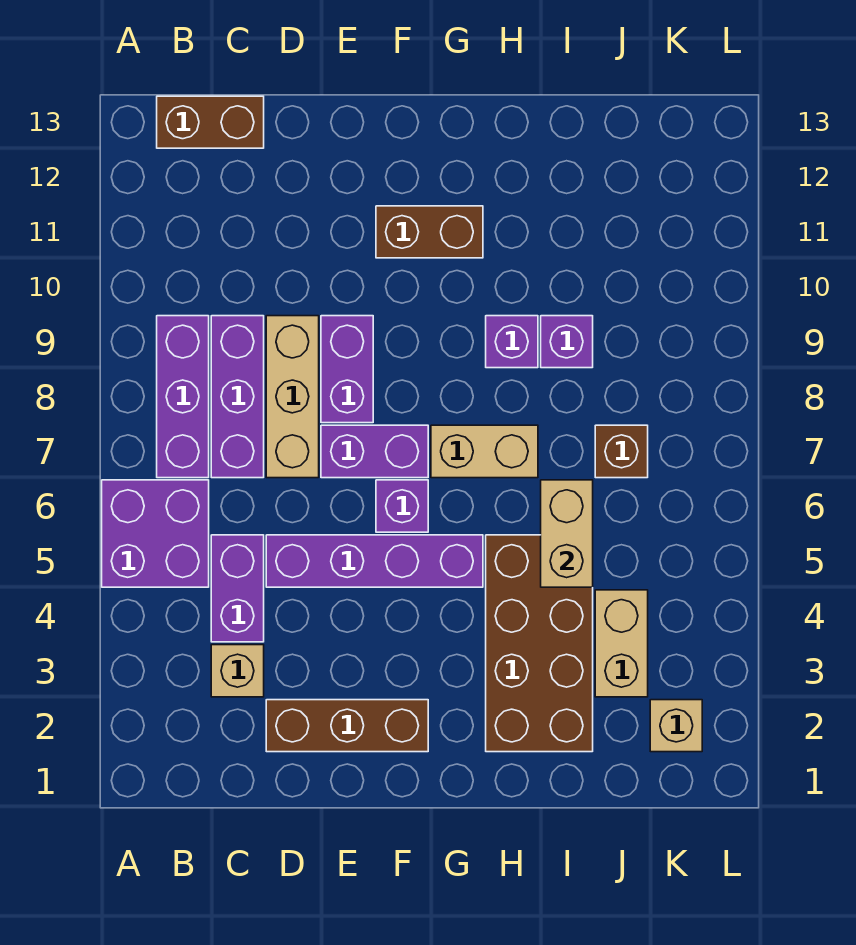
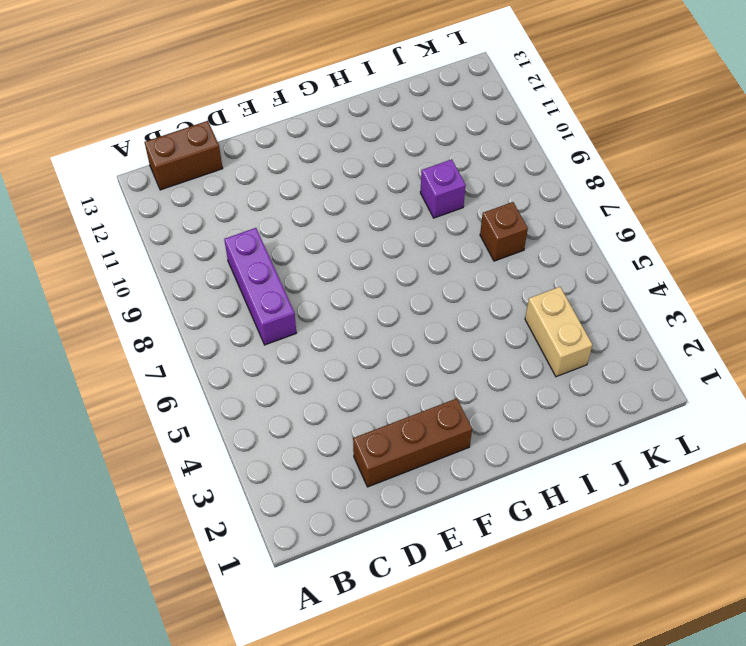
none -> purple brick A5:B6 level 1
none -> purple brick B7:B9 level 1
none -> tan brick C3 level 1

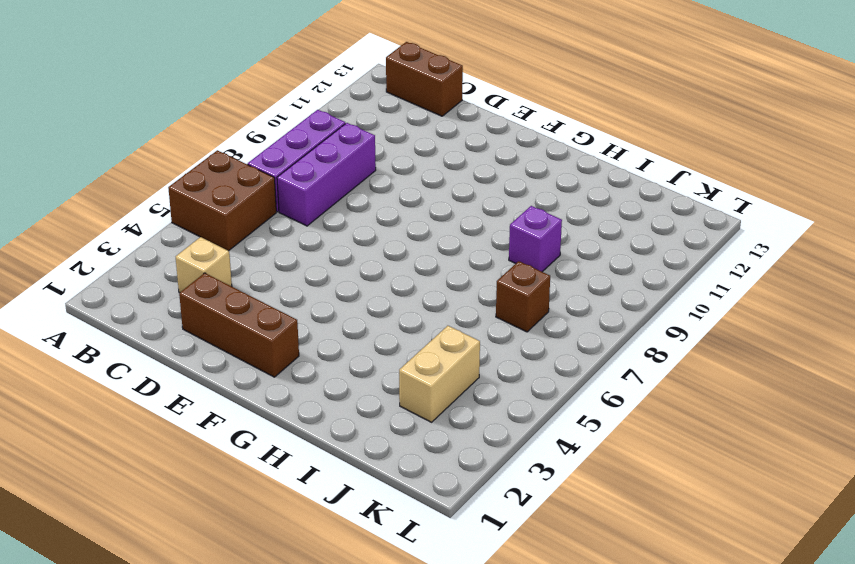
brown brick A5:B6 level 1 -> purple brick A5:B6 level 1
none -> purple brick C4:C5 level 1
none -> purple brick D5:G5 level 1
none -> tan brick D7:D9 level 1

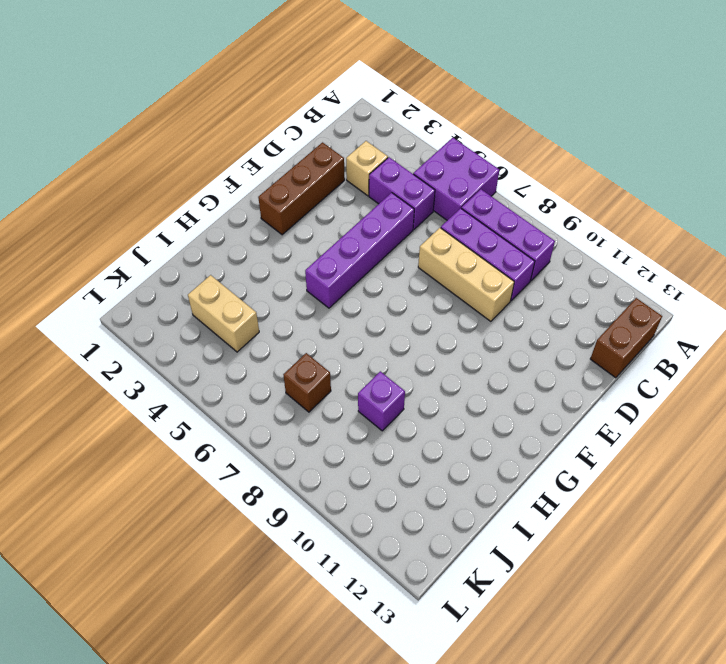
none -> purple brick E7:F7 level 1
none -> purple brick E8:E9 level 1
none -> purple brick F6 level 1

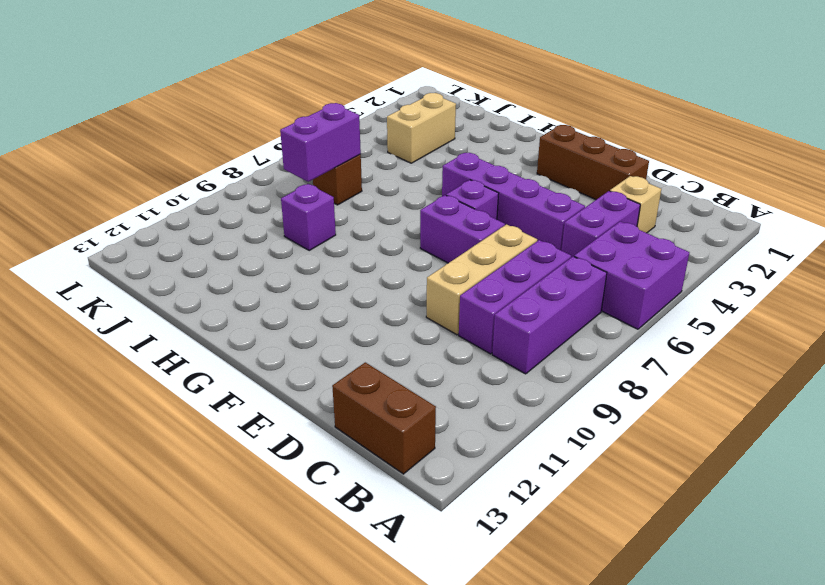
purple brick J7:J8 level 2 -> purple brick E8:E9 level 1
none -> brown brick F11:G11 level 1
none -> tan brick G7:H7 level 1
none -> brown brick H2:I5 level 1

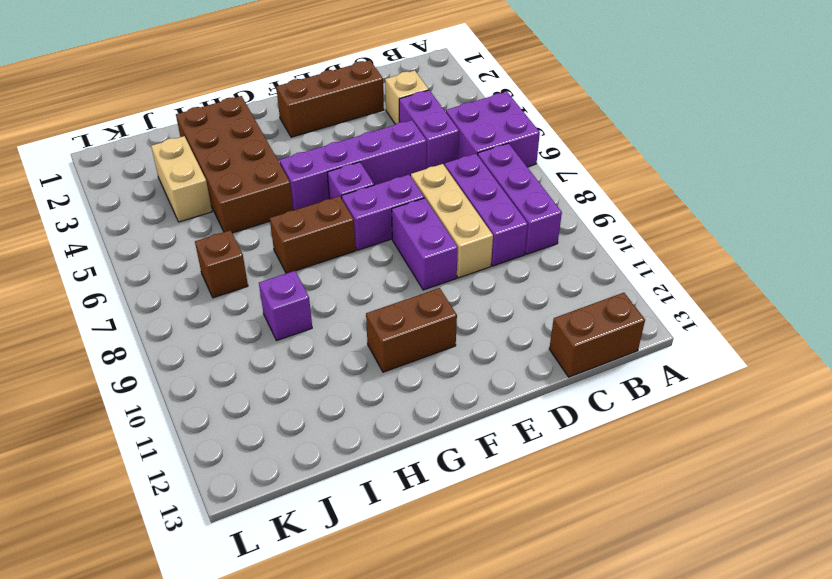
brown brick G7:H7 level 1 -> tan brick G7:H7 level 1
none -> purple brick H9 level 1
none -> tan brick K2 level 1
none -> tan brick I5:I6 level 2

